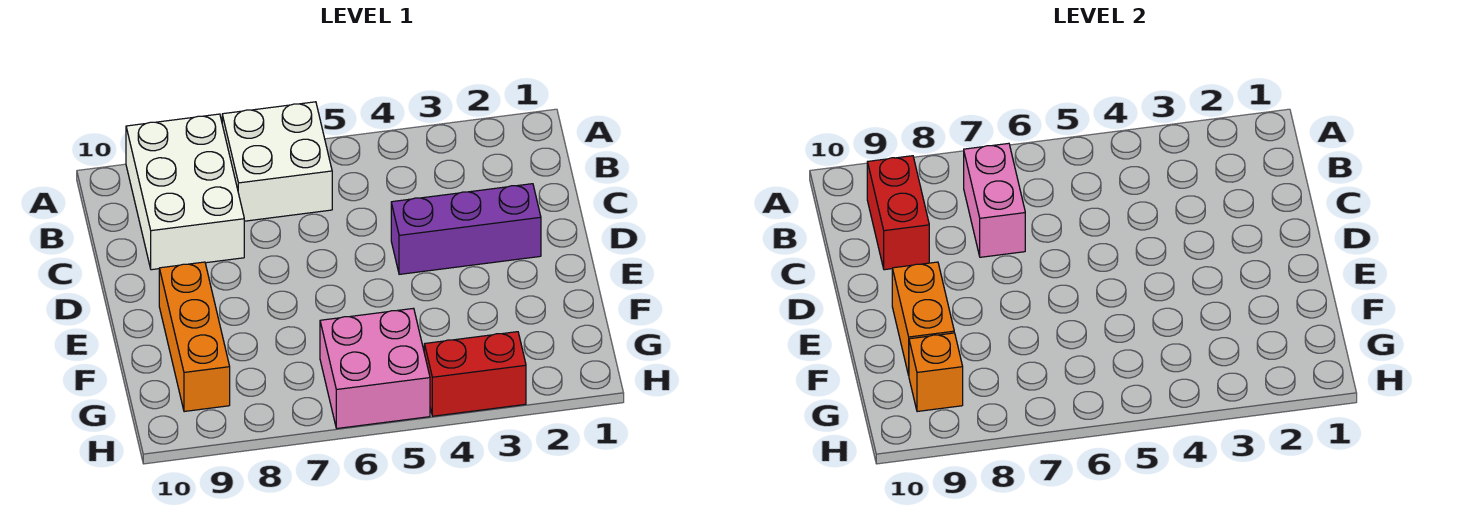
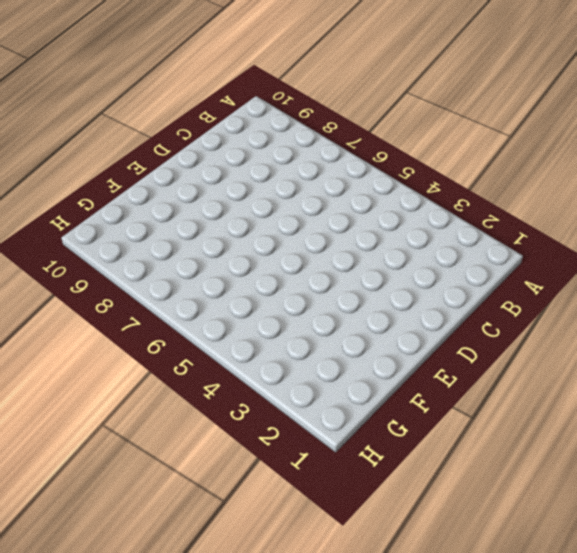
none -> white brick A6:B7 level 1
none -> white brick A8:C9 level 1

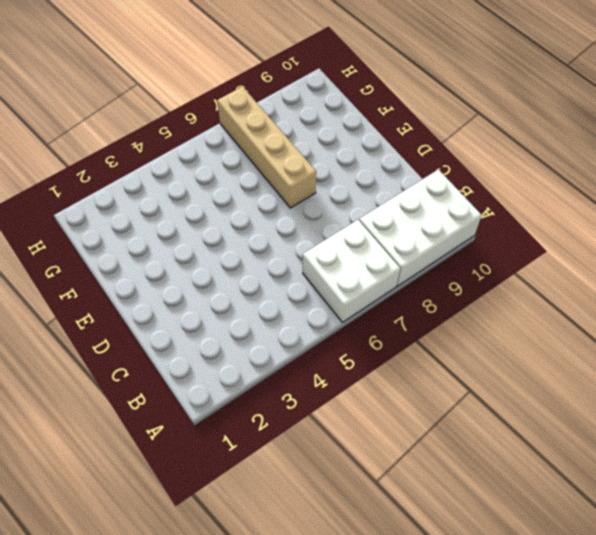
white brick A8:B10 level 1 -> white brick A8:C9 level 1
tan brick E7:H7 level 1 -> none
none -> purple brick D2:D4 level 1
none -> orange brick E9:G9 level 1

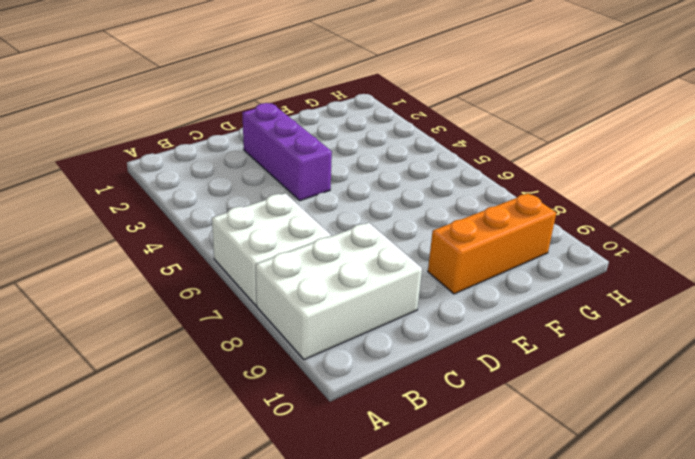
none -> pink brick G5:H6 level 1
none -> red brick H3:H4 level 1

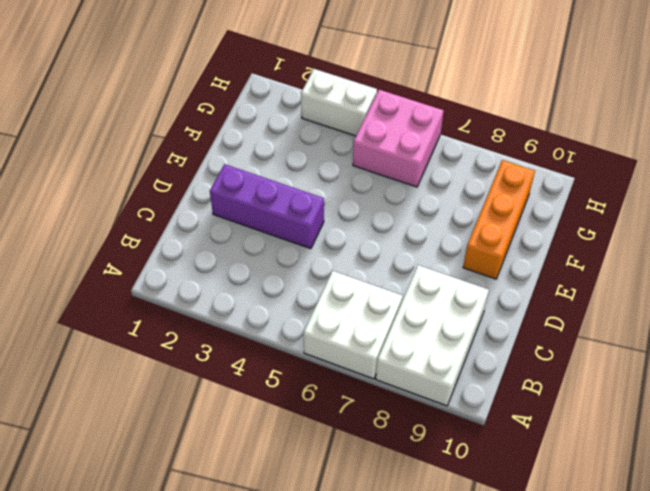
white brick H3:H4 level 1 -> red brick H3:H4 level 1
none -> pink brick B7:C7 level 2
none -> red brick B9:C9 level 2

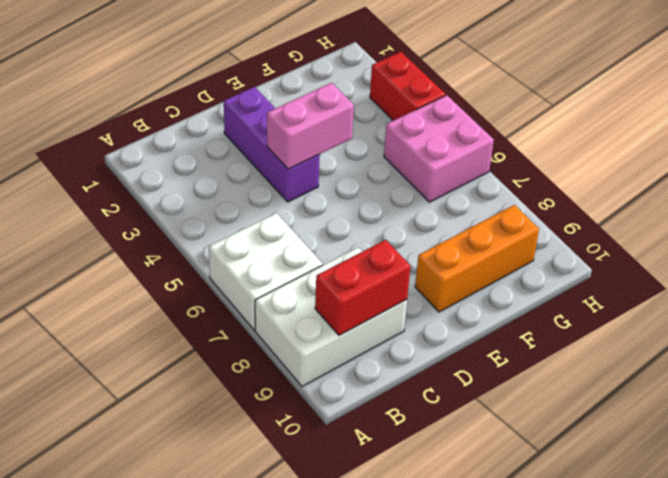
pink brick D4:E4 level 2 -> pink brick B7:C7 level 2
none -> orange brick E9:F9 level 2
none -> orange brick G9 level 2

